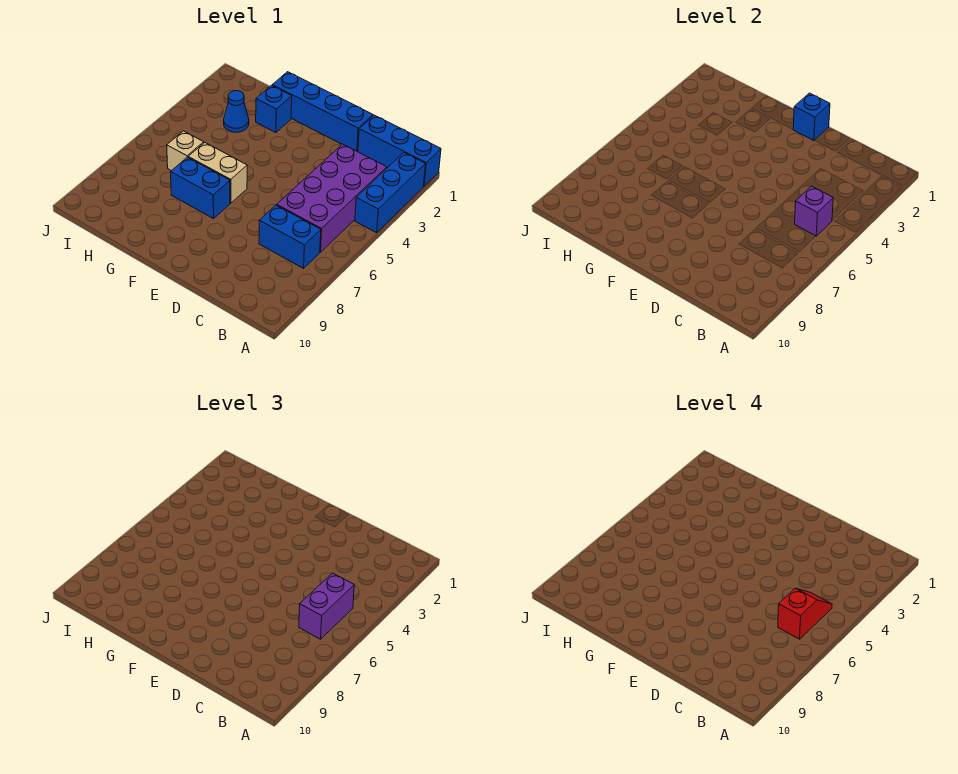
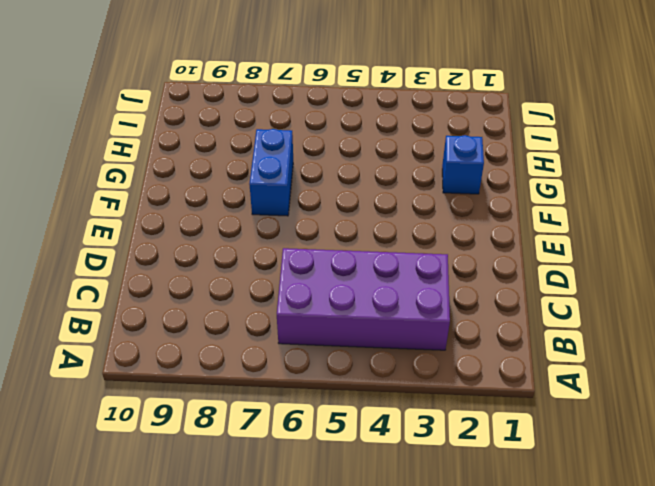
none -> blue brick A1:C1 level 1
none -> blue brick A2:A4 level 1
none -> blue brick B7:C7 level 1

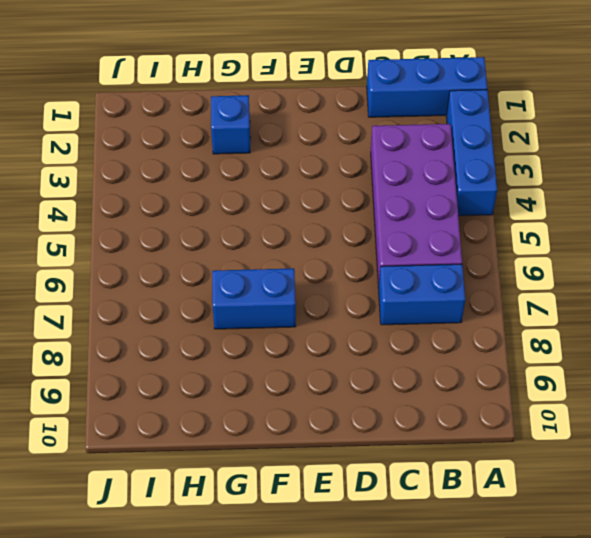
none -> blue brick D1:G1 level 1
none -> tan brick F6:G6 level 1
none -> blue cone H3 level 1

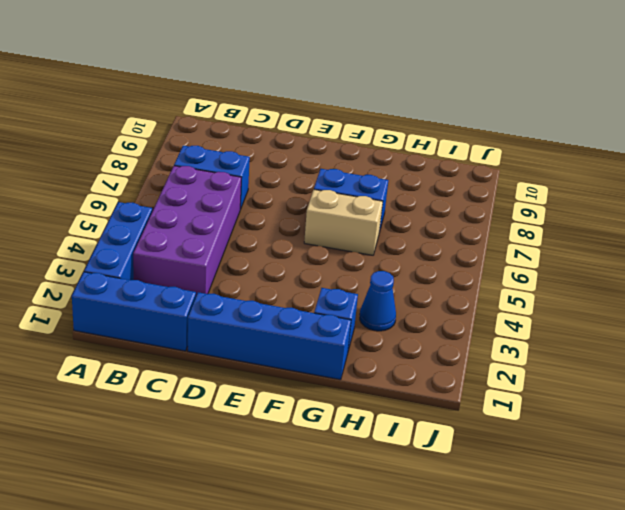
none -> tan brick H6 level 1
none -> purple brick B5 level 2
none -> blue brick E1 level 2

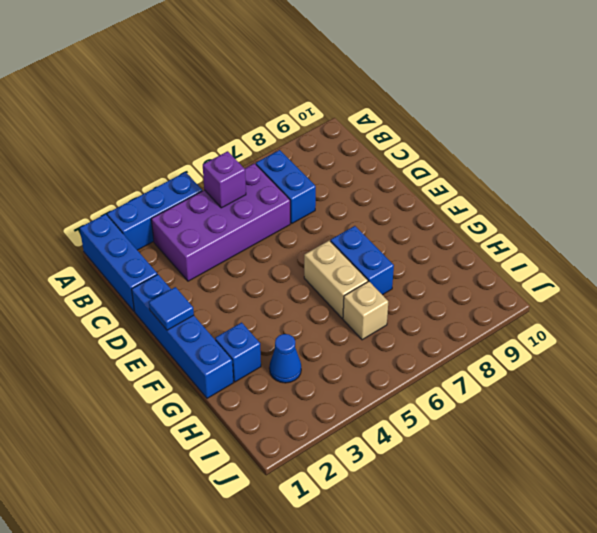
blue tile E1 level 2 -> blue brick E1 level 2
none -> purple brick B5:B6 level 3
none -> red slope B5:B6 level 4 top 6

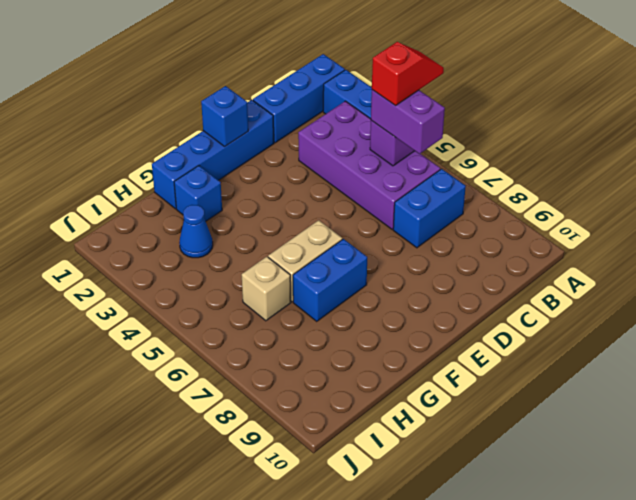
red slope A5:B5 level 4 top B -> red slope B5:B6 level 4 top 6

